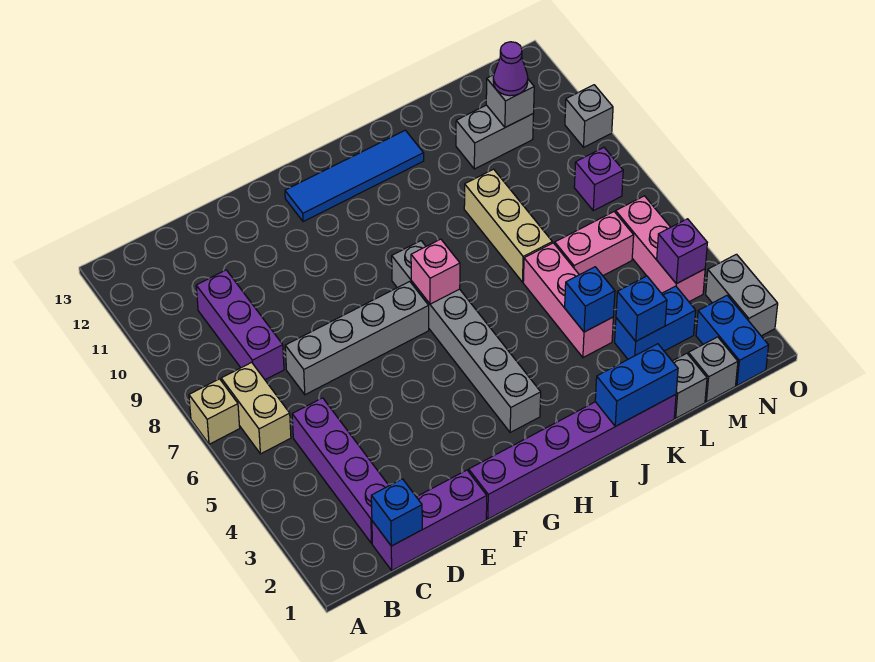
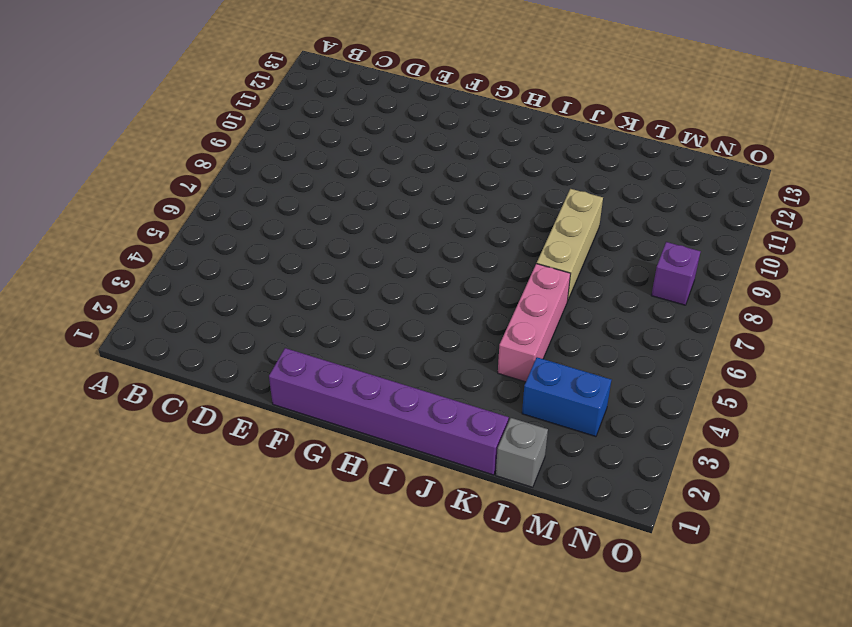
none -> tan brick A7 level 1
none -> tan brick B6:B7 level 1
none -> purple brick C1:E1 level 1

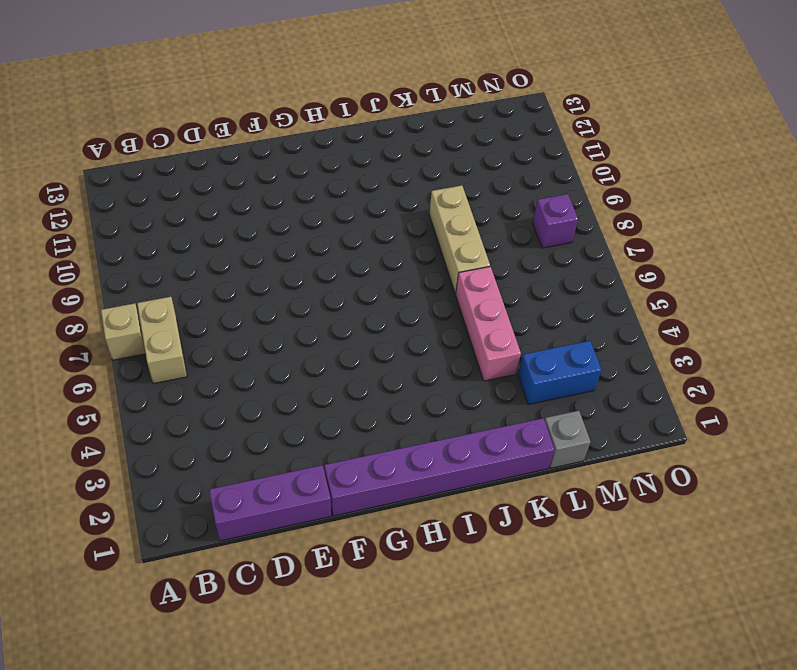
none -> purple brick C2:C5 level 1
none -> purple brick C8:C10 level 1
none -> grey brick D7:G7 level 1

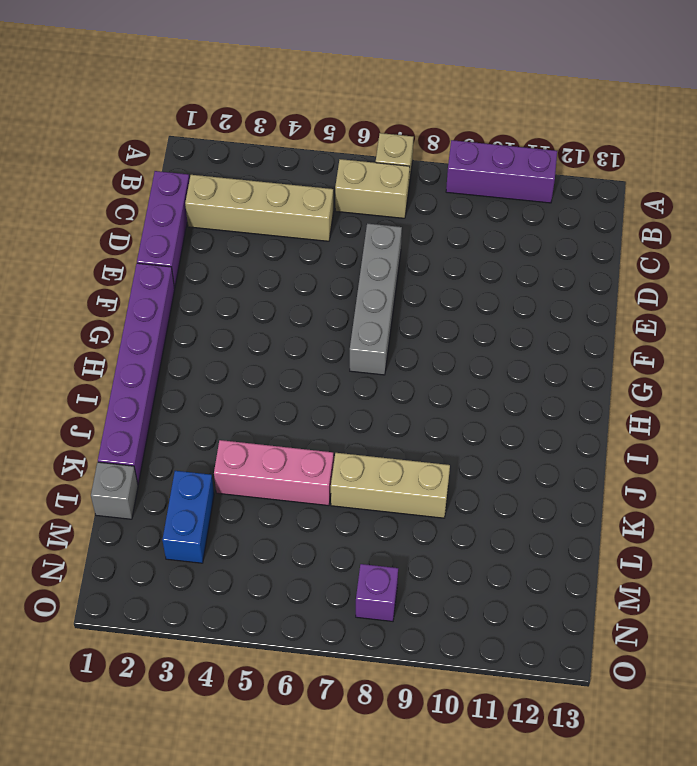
purple brick A9:A11 level 1 -> purple brick C8:C10 level 1
tan brick C2:C5 level 1 -> purple brick C2:C5 level 1
none -> blue tile G12:J12 level 1
none -> grey brick H3:H8 level 1
none -> pink brick L6:M6 level 1

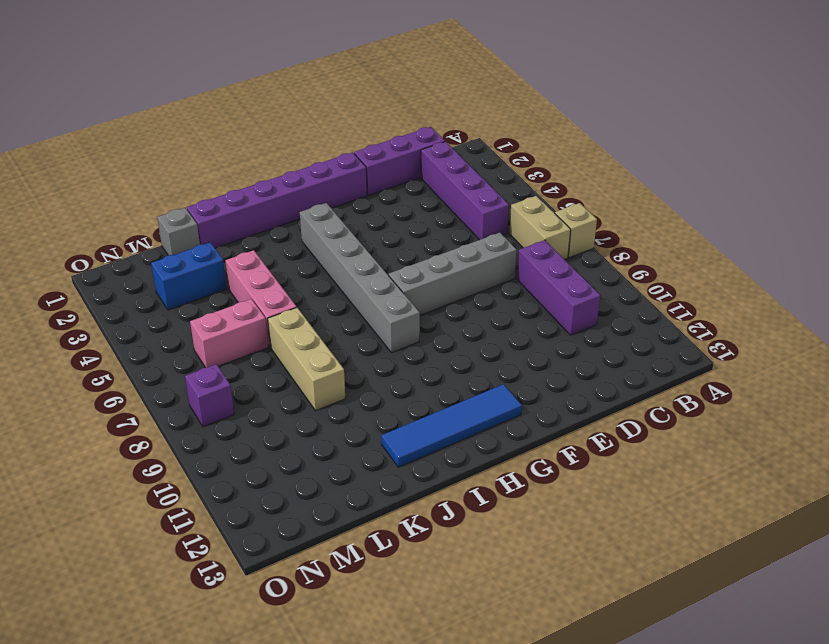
none -> grey brick L11:M11 level 1
none -> grey brick M1 level 1
none -> blue brick N1:N2 level 1

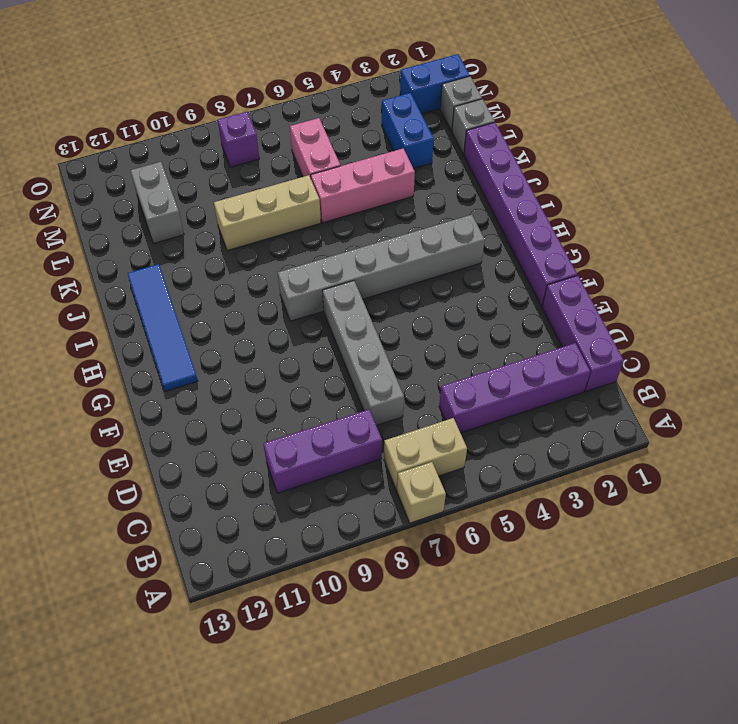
none -> pink brick N4:N6 level 1
none -> grey brick O2:O3 level 1
none -> grey brick O10 level 1

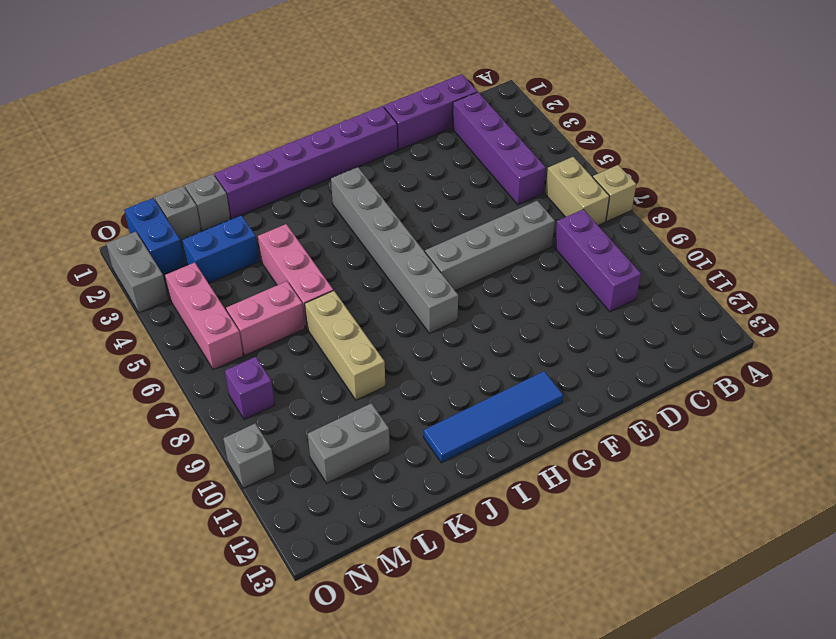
none -> blue brick C1 level 2
none -> pink brick H7 level 2
none -> blue brick J1:K1 level 2

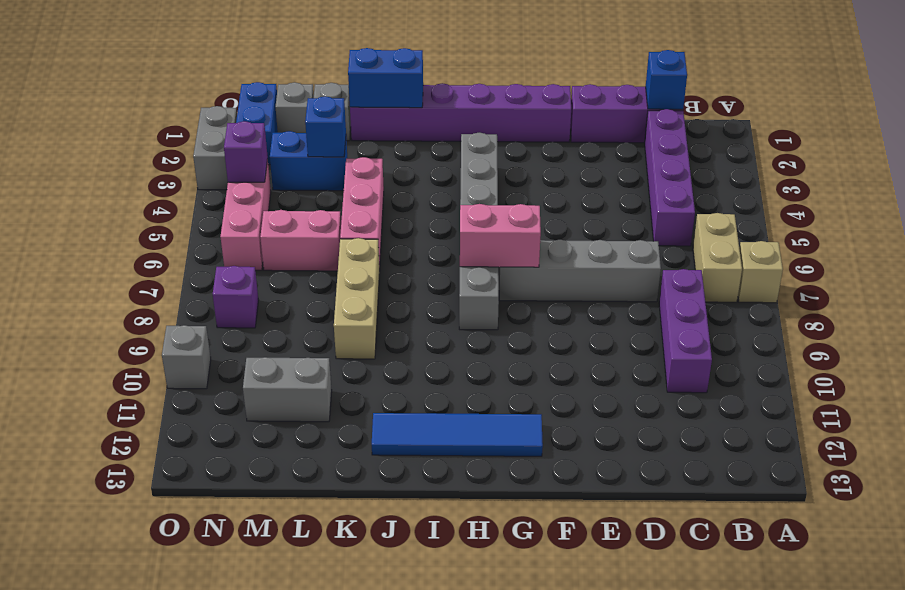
pink brick G7:H7 level 2 -> pink brick H7 level 2
none -> blue brick K4 level 2
none -> grey brick M11 level 2
none -> purple cone M11 level 3

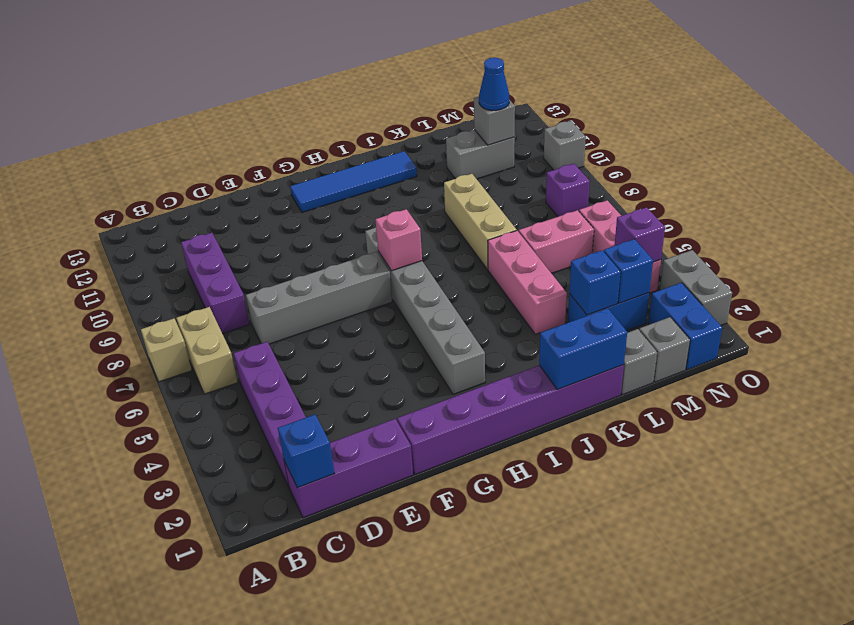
blue brick M3 level 2 -> blue brick K4 level 2
blue cone M11 level 3 -> purple cone M11 level 3

